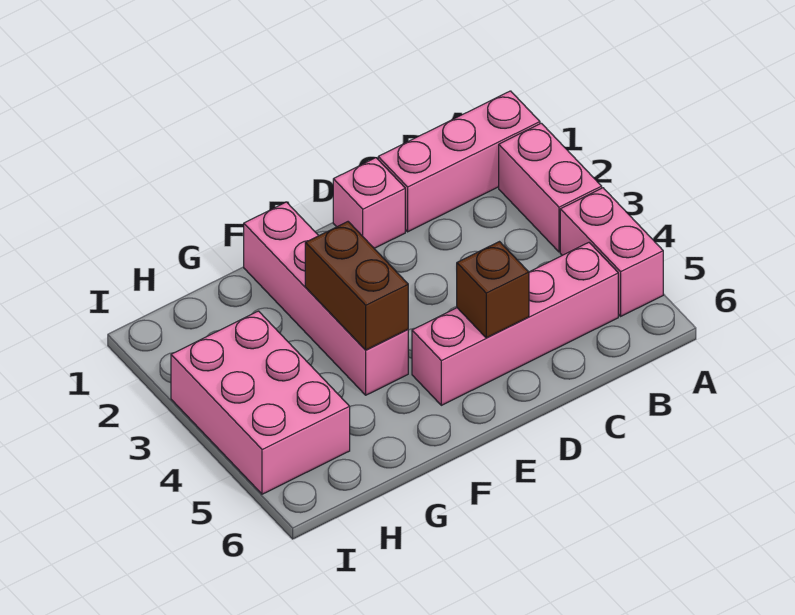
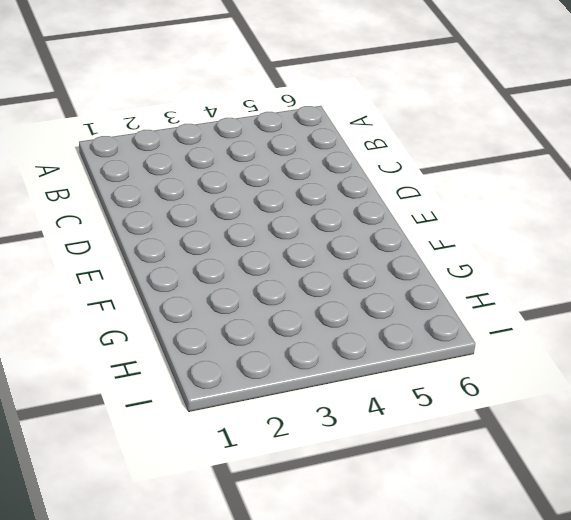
none -> pink brick A1:C1 level 1
none -> pink brick A2:A3 level 1

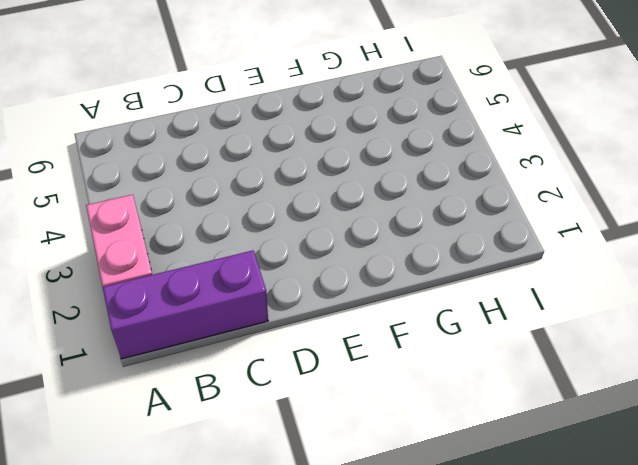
purple brick A1:C1 level 1 -> pink brick A1:C1 level 1
none -> pink brick A4:A5 level 1
none -> pink brick B5:E5 level 1

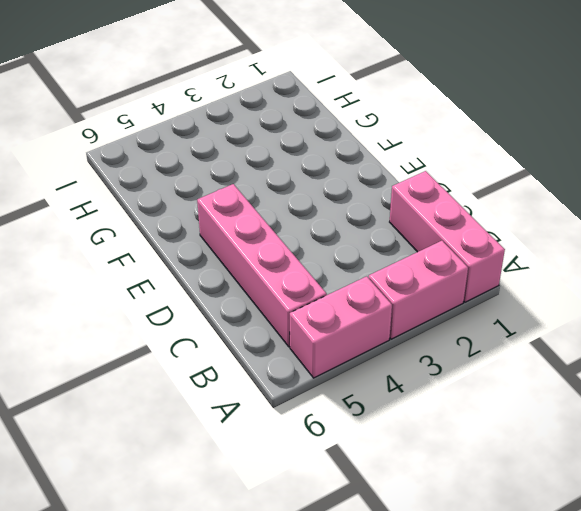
none -> pink brick D1 level 1
none -> pink brick F1:F4 level 1

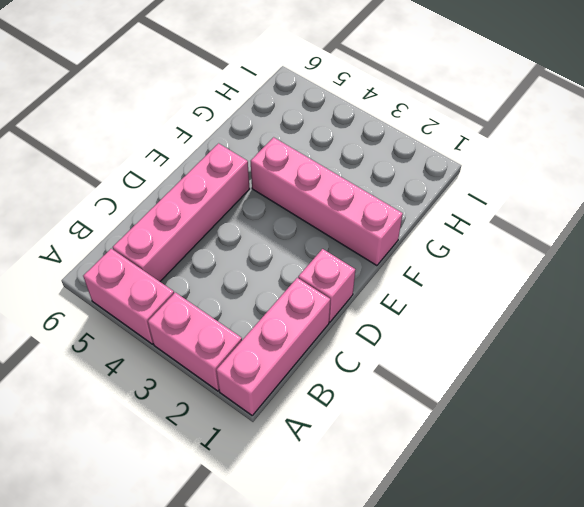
none -> pink brick H3:I5 level 1
none -> brown brick D5 level 2

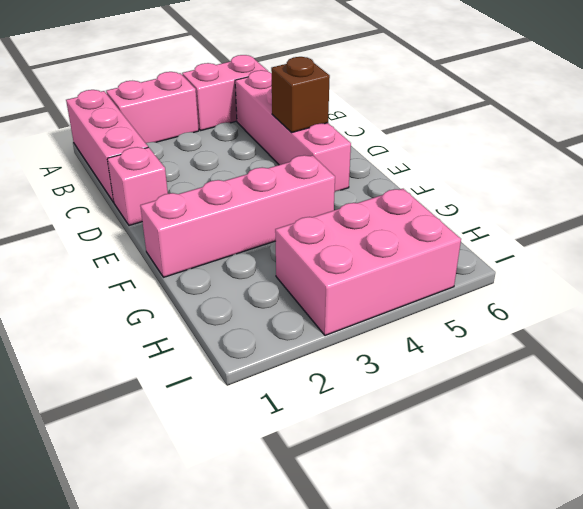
none -> brown brick F3:F4 level 2

